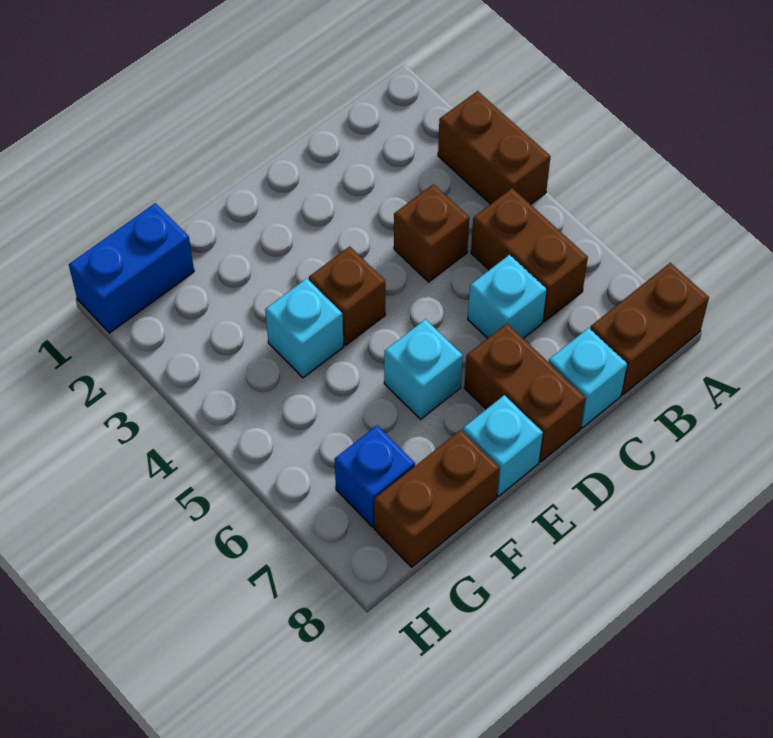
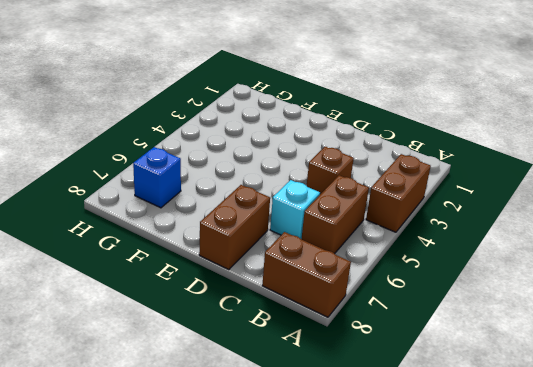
none -> cyan brick C8 level 1
none -> brown brick E4 level 1
none -> cyan brick E6 level 1

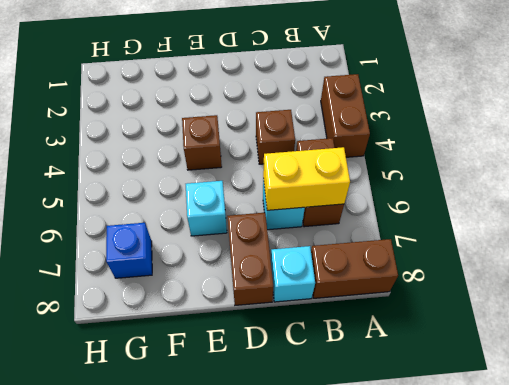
yellow brick B6:C6 level 2 -> none
none -> cyan brick E8 level 1
none -> cyan brick F4 level 1
none -> brown brick F8:G8 level 1

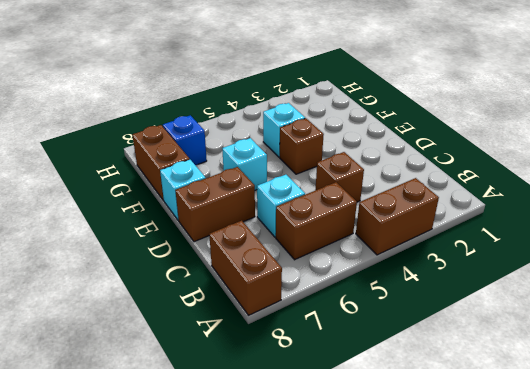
none -> cyan brick C8 level 1
none -> blue brick G1:H1 level 1

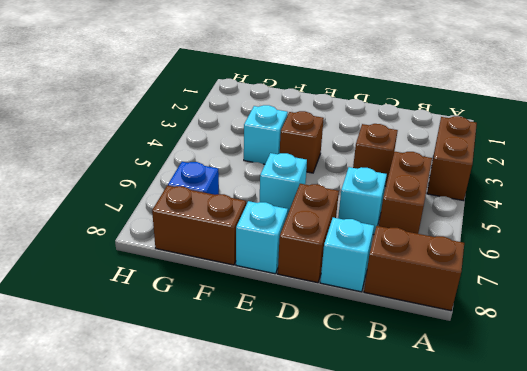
none -> blue brick G1:H1 level 1

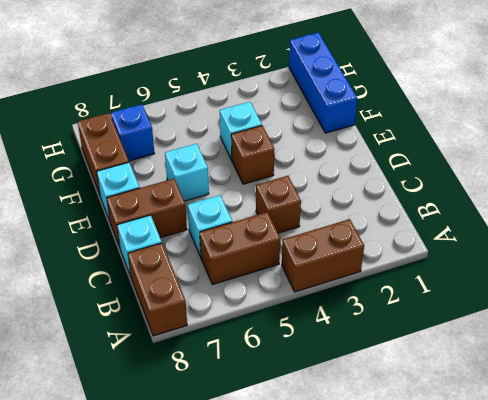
blue brick F1:H1 level 1 -> blue brick G1:H1 level 1

